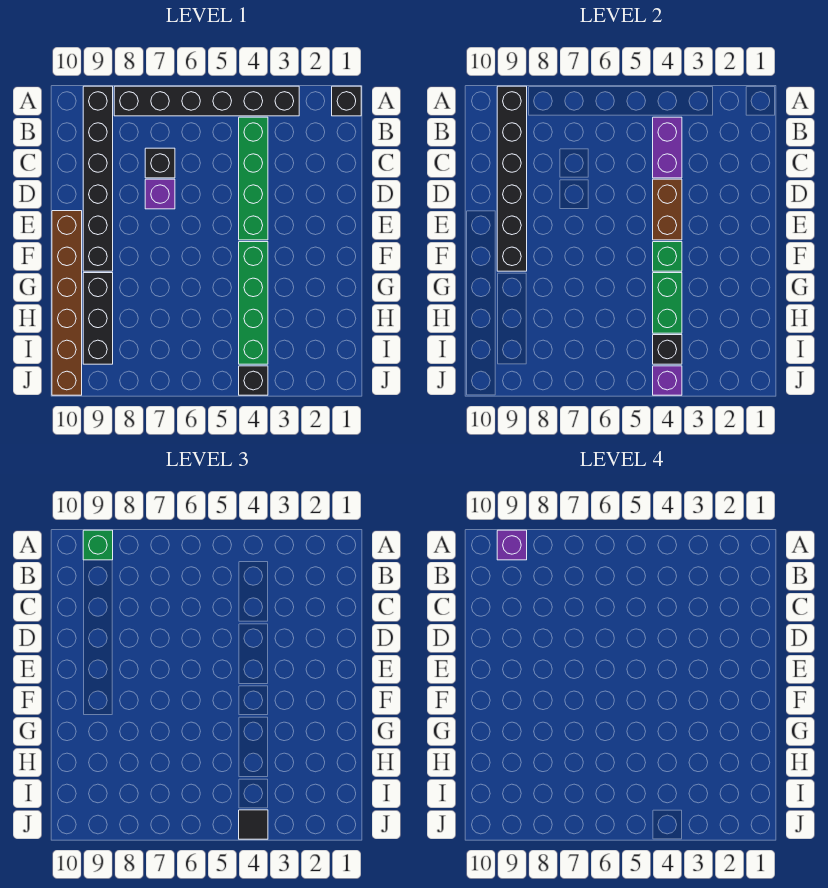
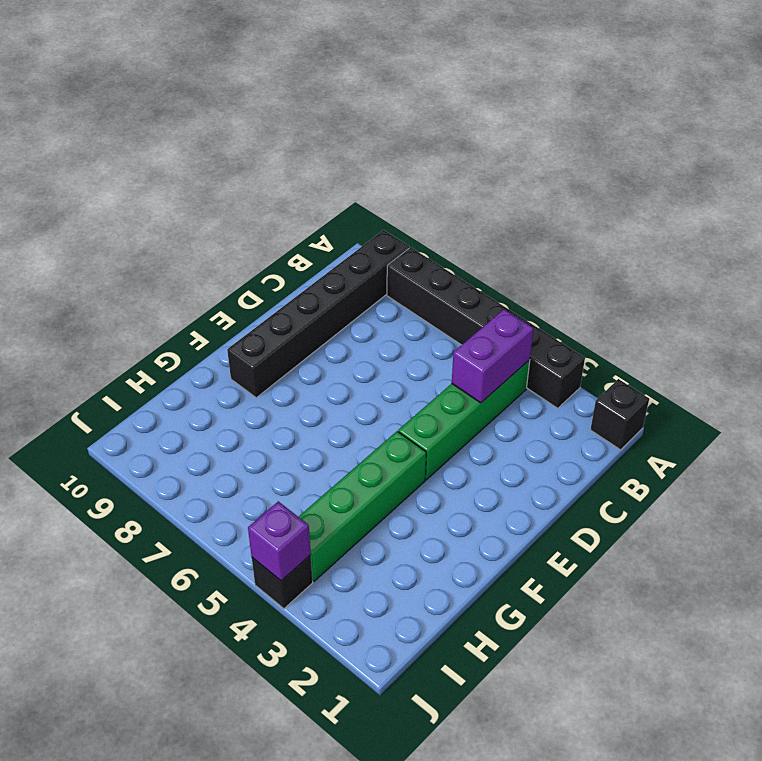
none -> black brick C7 level 1
none -> purple brick D7 level 1
none -> brown brick E10:J10 level 1

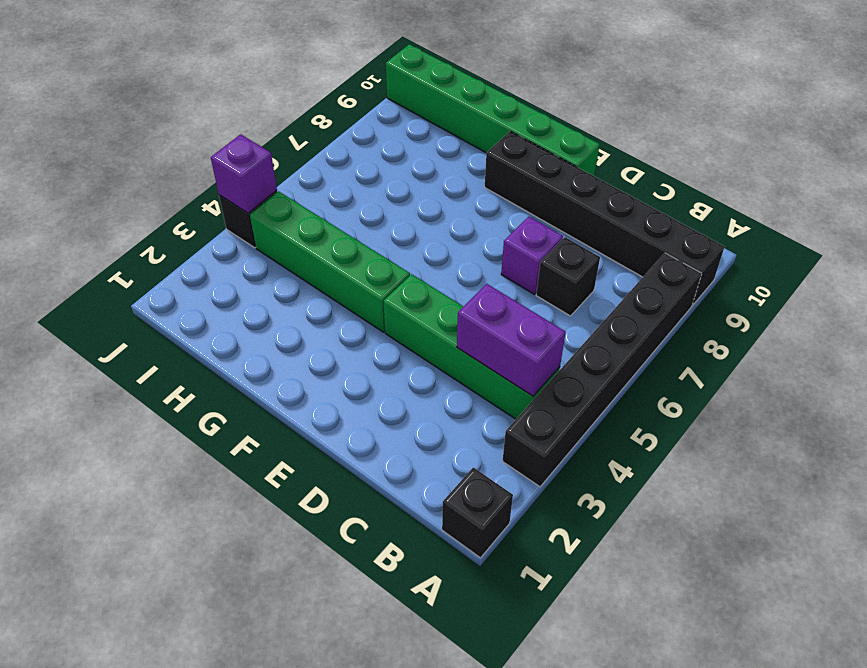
green brick E10:J10 level 1 -> brown brick E10:J10 level 1
none -> black brick G9:I9 level 1
none -> black brick A9:F9 level 2
none -> brown brick D4:E4 level 2

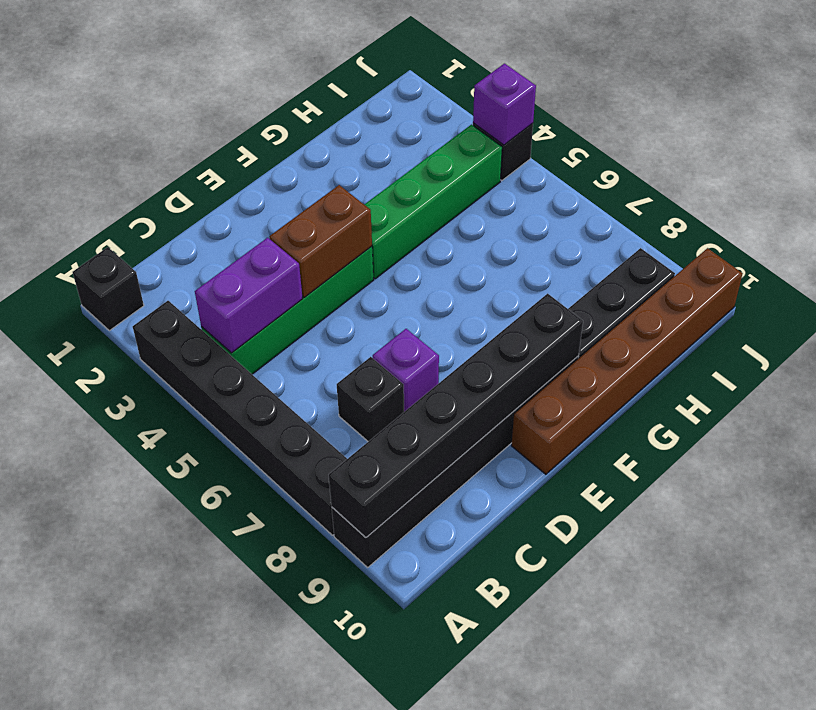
none -> green brick F4 level 2
none -> green brick G4:H4 level 2
none -> black brick I4 level 2

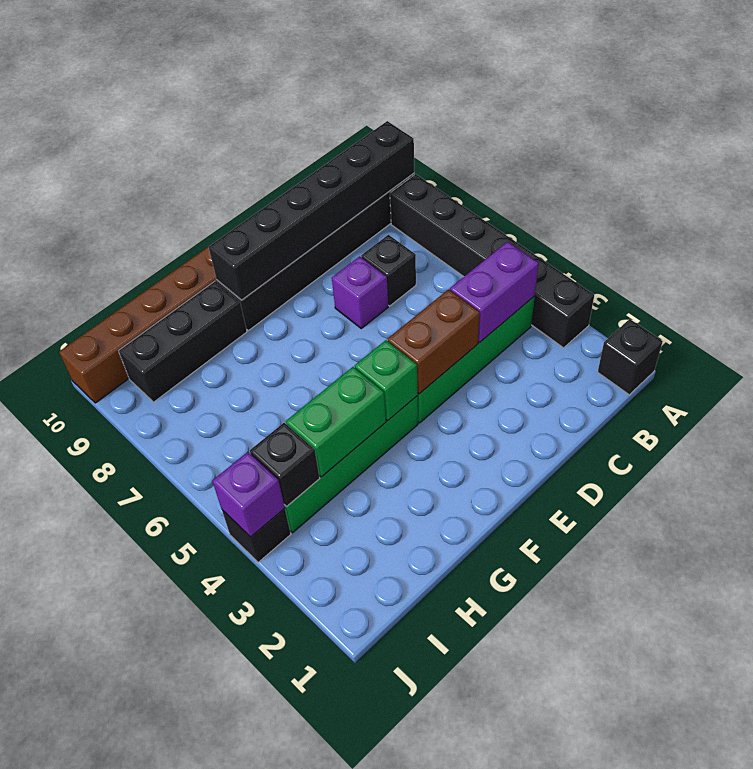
none -> green brick A9 level 3
none -> black tile J4 level 3
none -> purple brick A9 level 4

